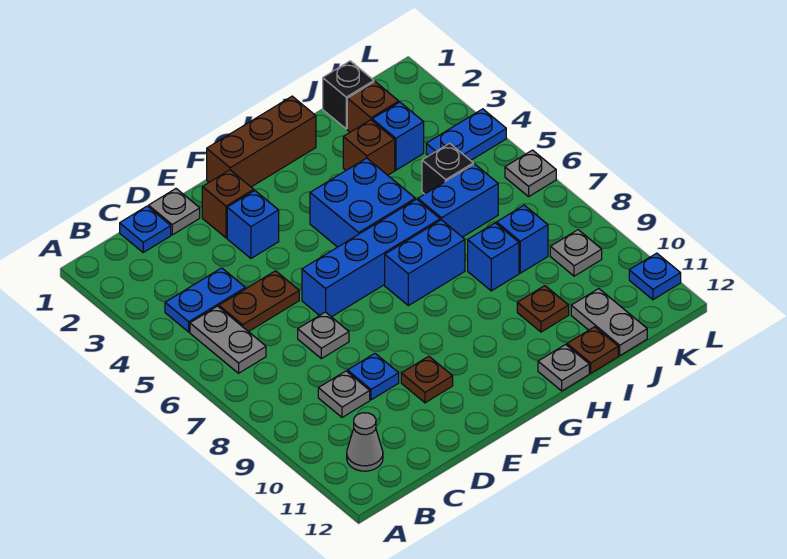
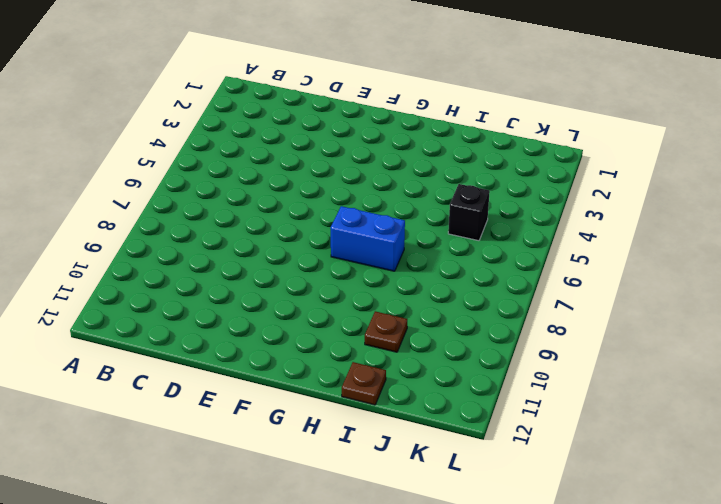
none -> blue plate B4:C4 level 1
none -> grey plate B5:B6 level 1
none -> grey cone B11 level 1
none -> blue plate C1 level 1

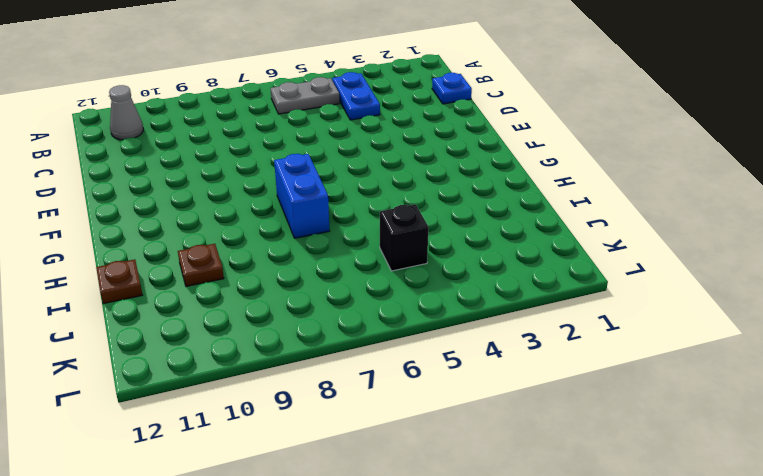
none -> brown plate C5:D5 level 1
none -> grey plate C9 level 1
none -> grey plate D1 level 1
none -> grey plate D7 level 1

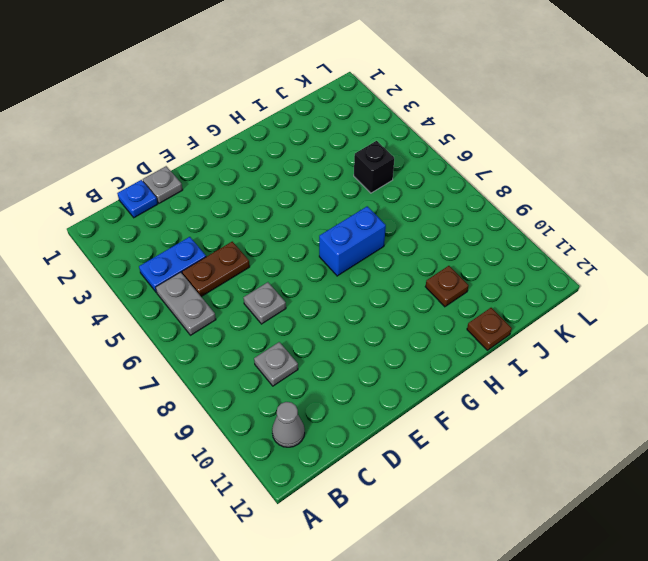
none -> blue plate D9 level 1
none -> brown brick E2 level 1
none -> blue brick E3 level 1
none -> blue brick E6:H6 level 1

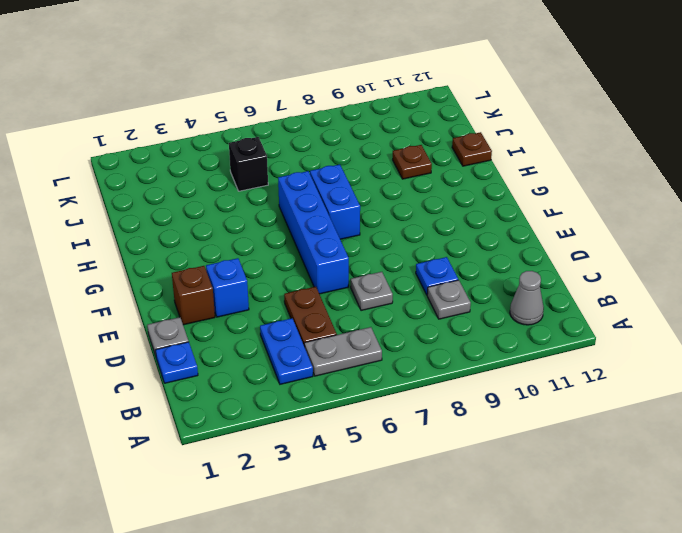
none -> brown plate E10 level 1
none -> brown brick F1:H1 level 1
none -> blue brick G4:H5 level 1
none -> grey plate H12 level 1

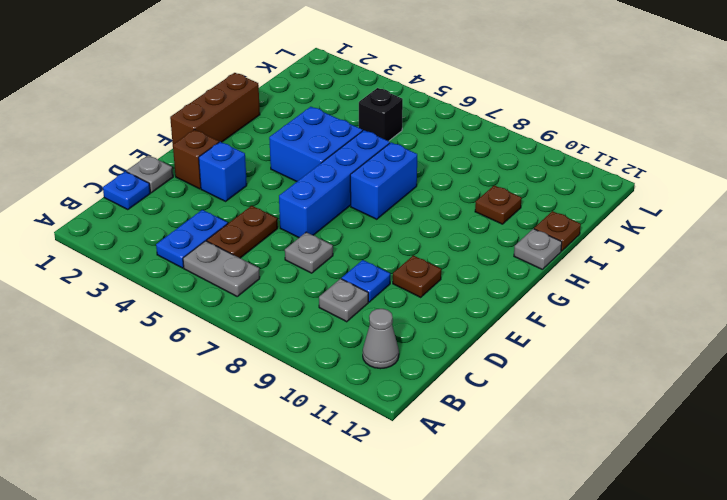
none -> brown brick I3 level 1
none -> blue brick I6:J6 level 1
none -> blue brick I8 level 1
none -> black brick J1 level 1

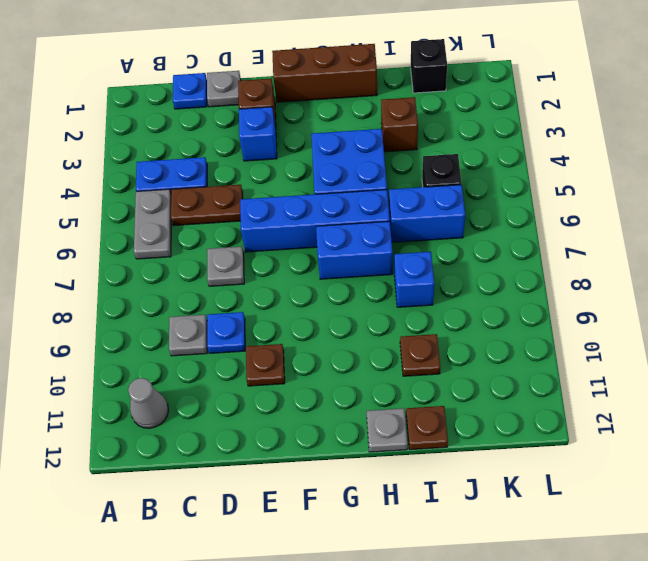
none -> brown brick J2 level 1
none -> blue brick J3 level 1
none -> blue brick J8 level 1
none -> grey plate J11:J12 level 1

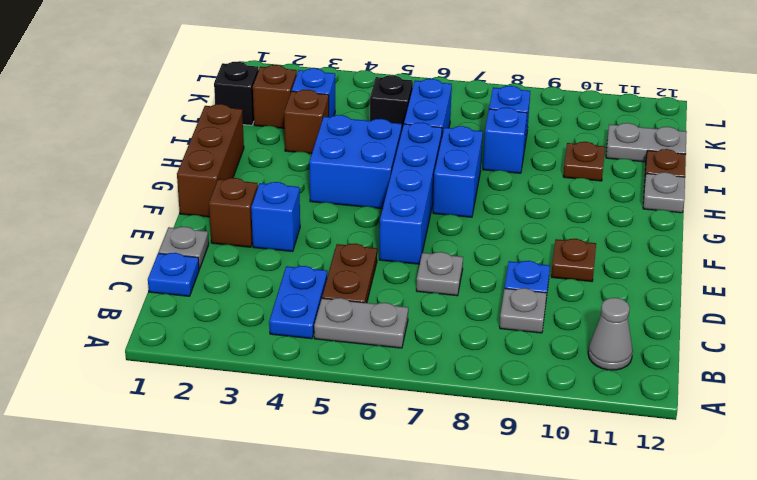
none -> blue plate K4:L4 level 1
none -> grey plate K9 level 1
none -> grey plate L6 level 1
none -> blue plate L11 level 1

